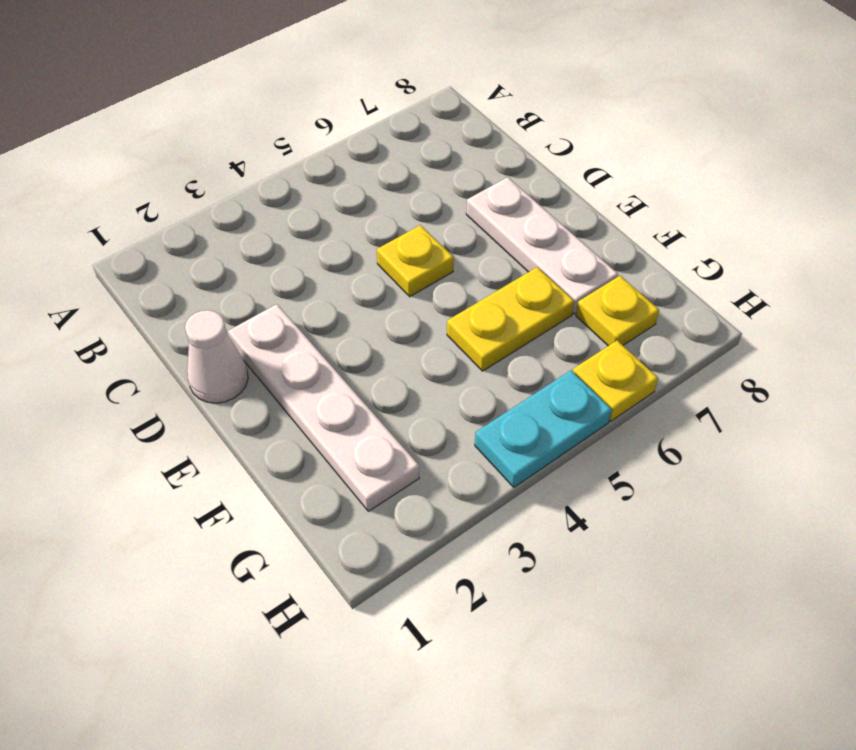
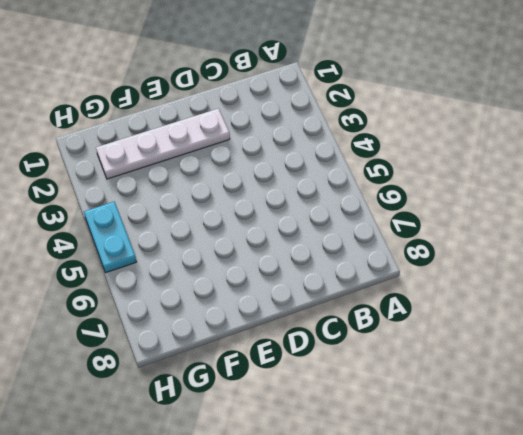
none -> white cone D1 level 1
none -> yellow plate D5 level 1

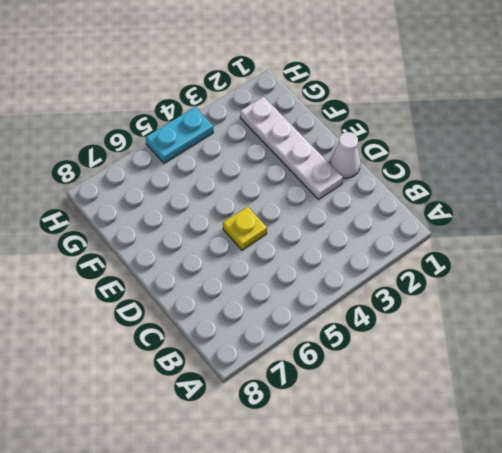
none -> white plate D7:F7 level 1
none -> yellow plate F5:F6 level 1

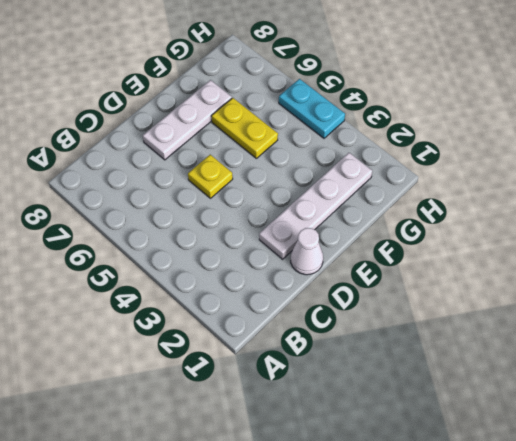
none -> yellow plate G7 level 1
none -> yellow plate H6 level 1

